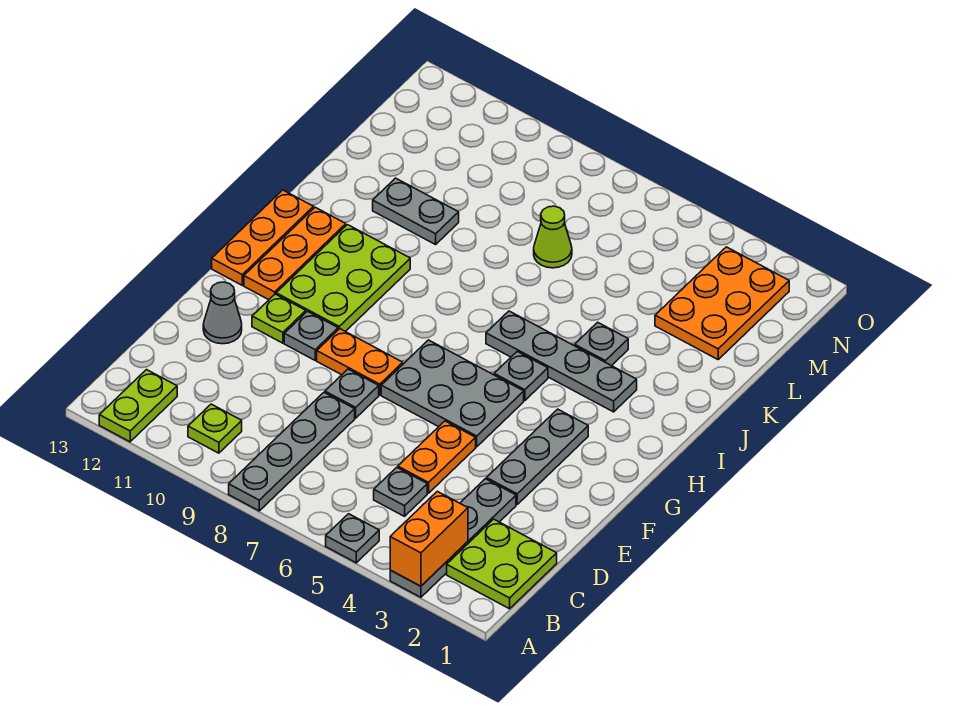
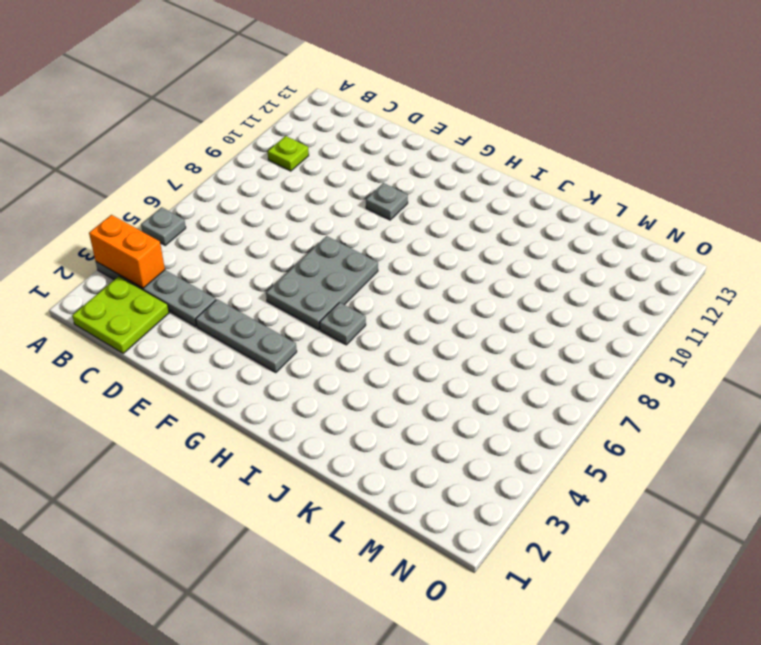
none -> grey plate A8:D8 level 1
none -> lime plate A12:B12 level 1
none -> grey plate C5 level 1

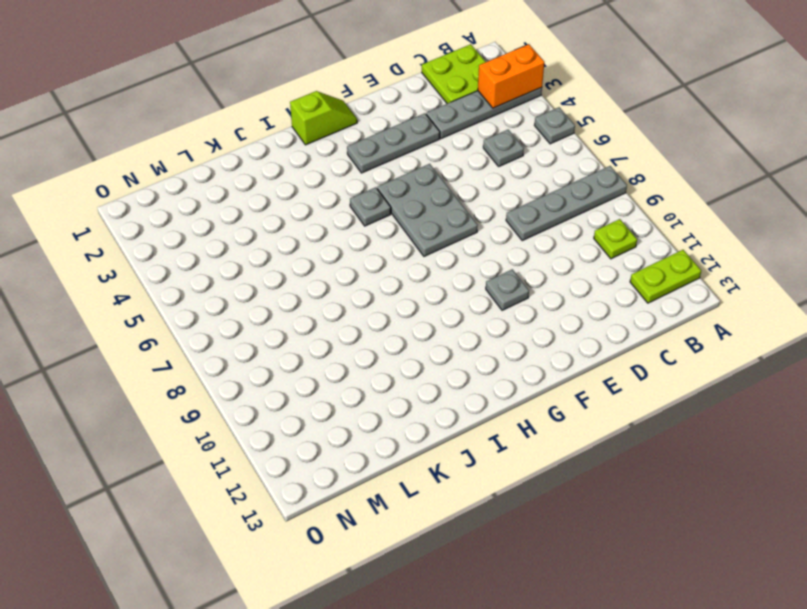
lime slope G1:H1 level 1 top H -> none
none -> orange plate D5:E5 level 1
none -> grey plate E8 level 1
none -> grey cone E12 level 1

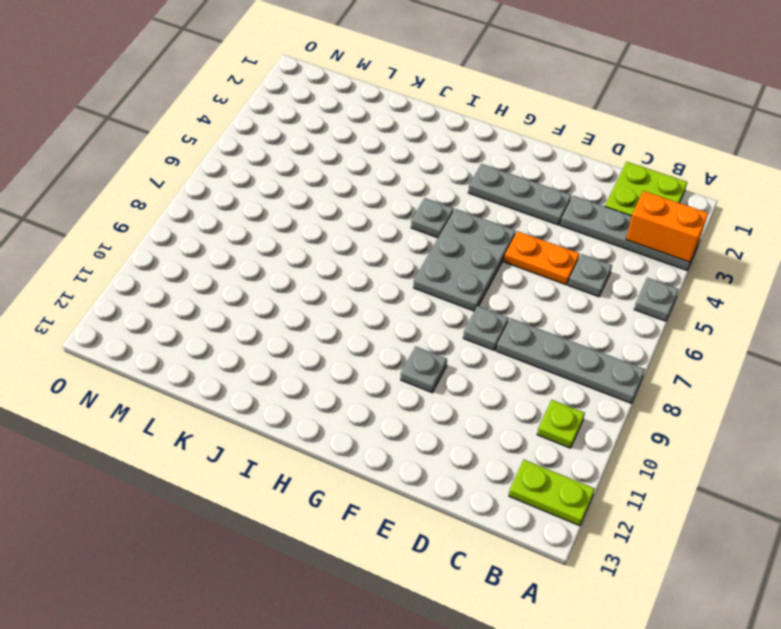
none -> grey cone E12 level 1
none -> orange plate F8:F9 level 1
none -> lime plate F11 level 1

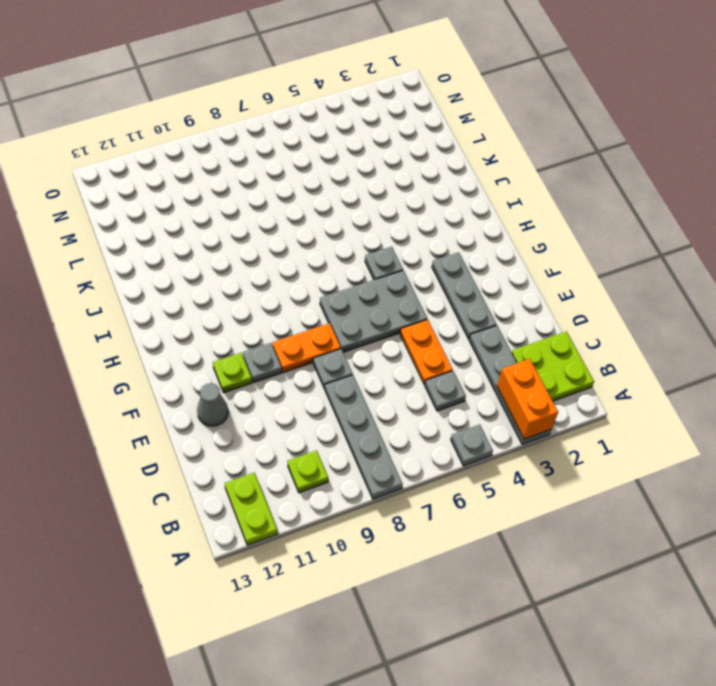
none -> lime plate G10:I11 level 1
none -> orange plate G12:I12 level 1
none -> orange plate G13:I13 level 1

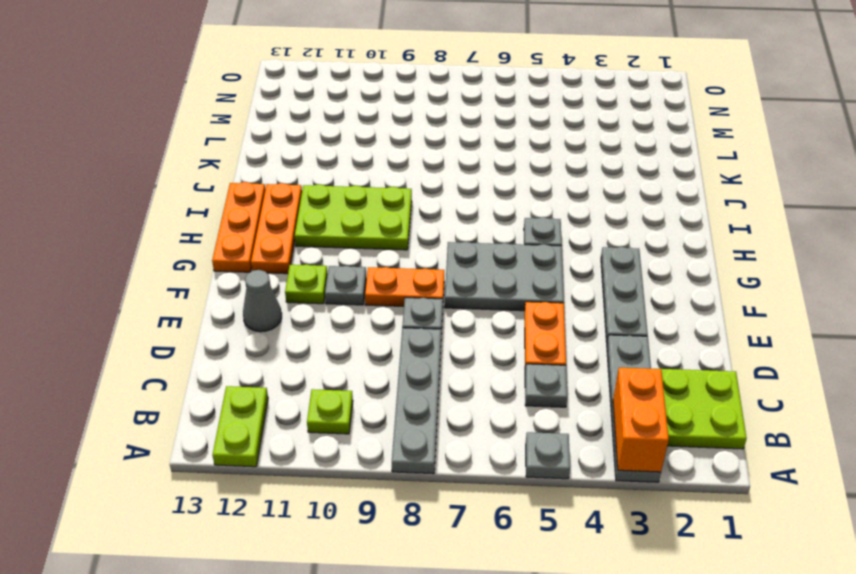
lime plate H9:I11 level 1 -> lime plate G10:I11 level 1
none -> grey plate I3:I6 level 1
none -> grey plate J4 level 1
none -> grey plate K10:K11 level 1

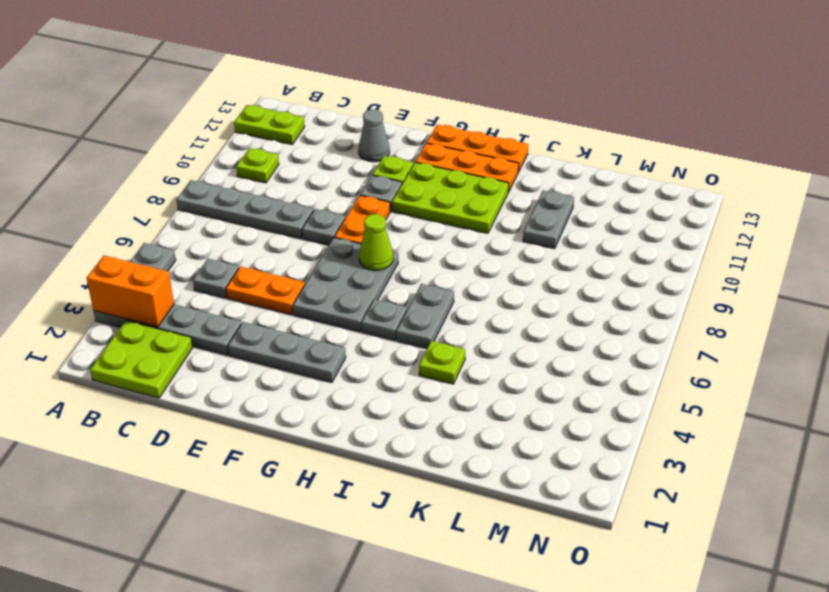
lime cone G7 level 2 -> lime cone L7 level 1
grey plate I5:I6 level 1 -> grey plate I3:I6 level 1
lime plate J4 level 1 -> grey plate J4 level 1
none -> orange plate L2:N3 level 1

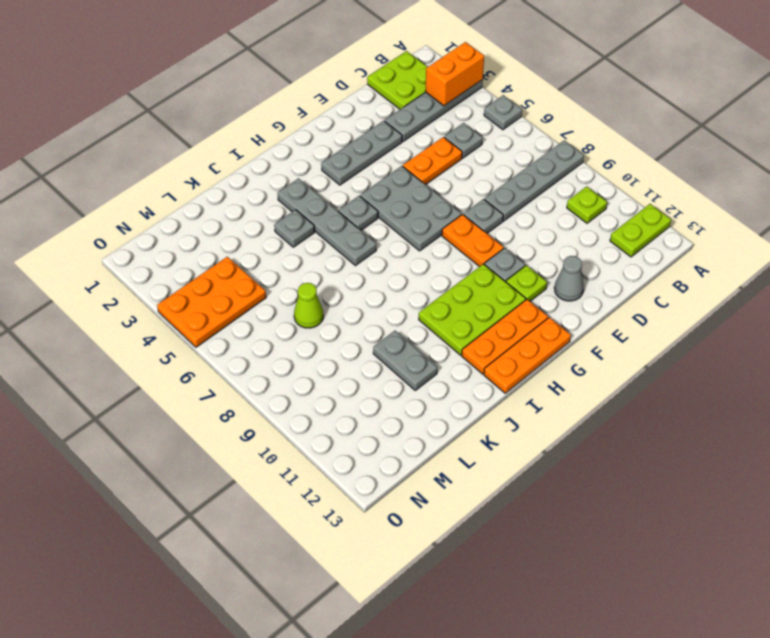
orange plate M4:O5 level 1 -> orange plate L2:N3 level 1

